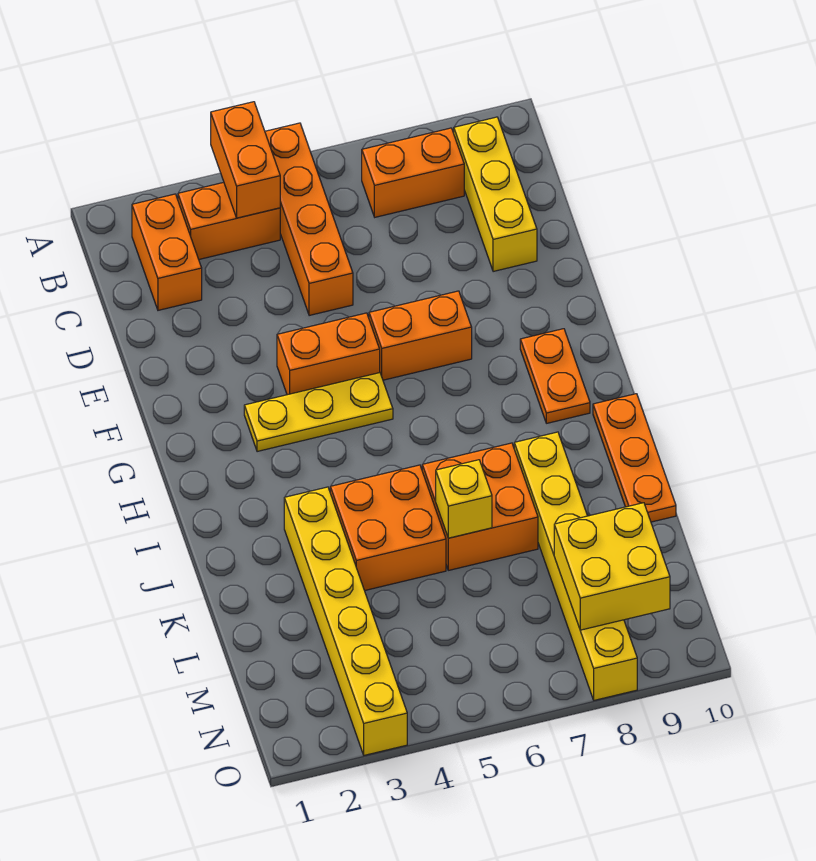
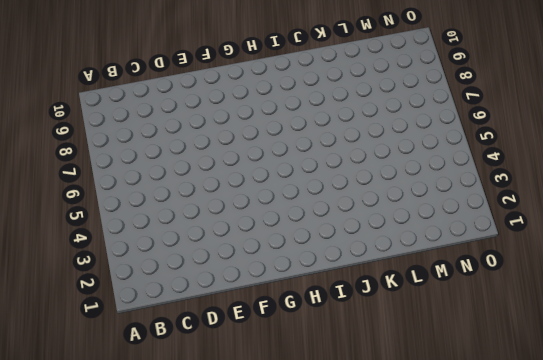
none -> orange brick A5:D5 level 1
none -> orange brick B2:C2 level 1
none -> orange brick B3:B4 level 1

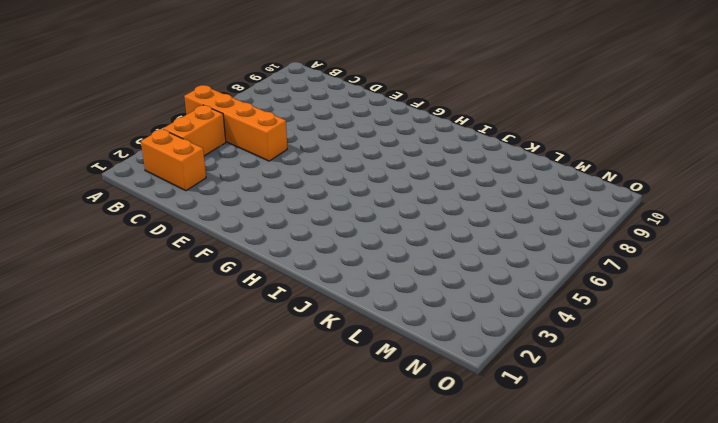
none -> orange brick B7:B8 level 1
none -> yellow brick B9:D9 level 1
none -> orange brick F4:F5 level 1

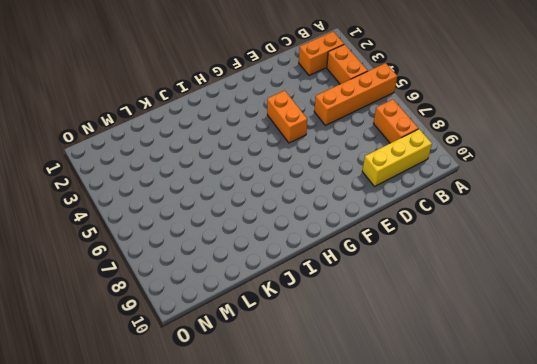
none -> orange brick F6:F7 level 1
none -> yellow plate G3:G5 level 1
none -> orange plate G9:H9 level 1

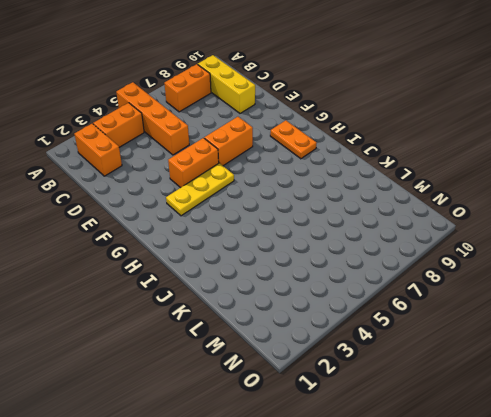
none -> orange plate I10:K10 level 1
none -> yellow brick J3:O3 level 1
none -> orange brick J4:K5 level 1

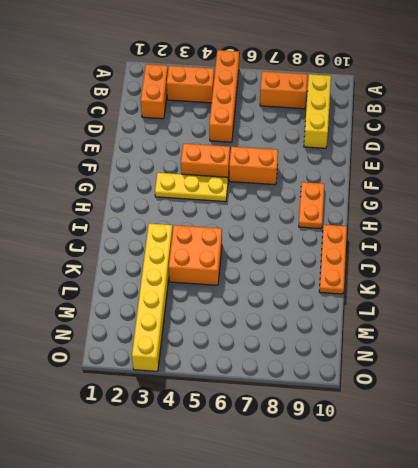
none -> orange brick J6:K7 level 1
none -> yellow brick J8:O8 level 1
none -> orange brick A4:B4 level 2

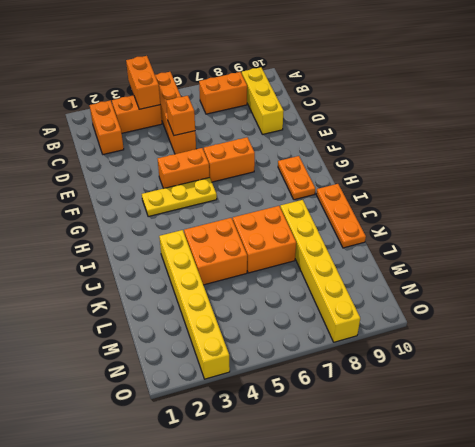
orange brick D5 level 2 -> none
none -> yellow brick K6 level 2
none -> yellow brick M8:N9 level 2

